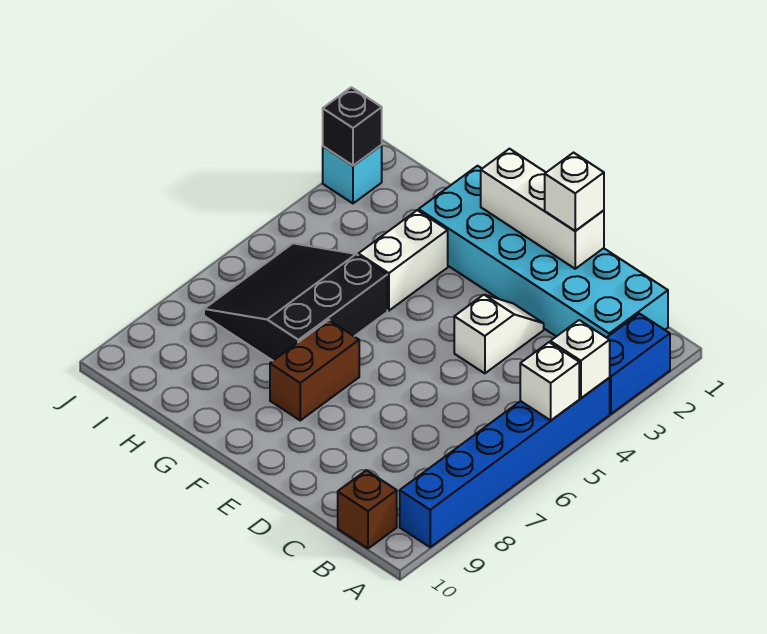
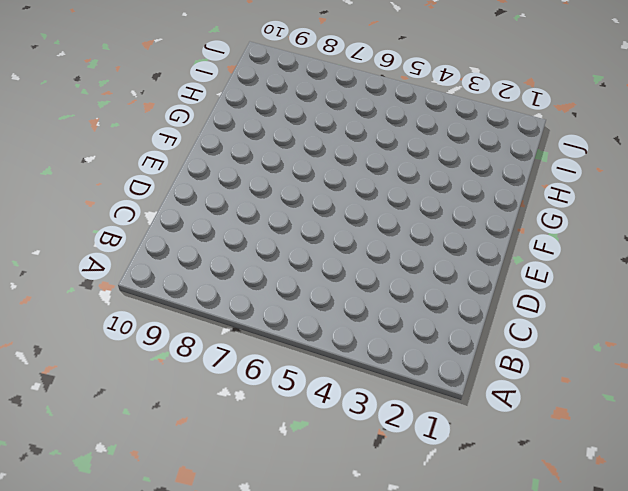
none -> blue brick A2:A3 level 1
none -> blue brick A4:A9 level 1
none -> cyan brick B1:G2 level 1

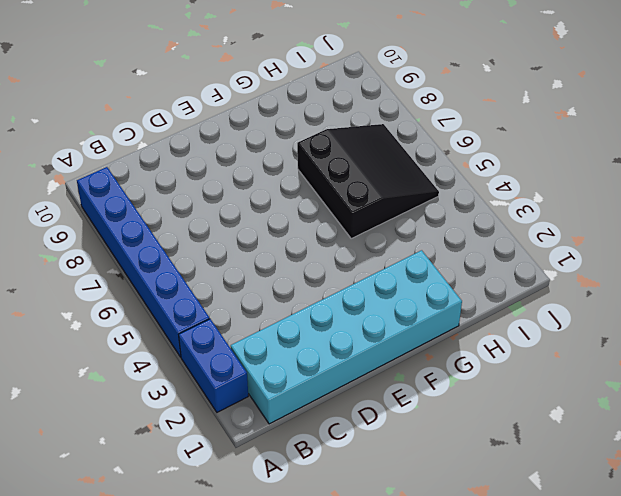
none -> brown brick B10 level 1
none -> white slope D3:D4 level 1 top 4
none -> brown brick F7:F8 level 1

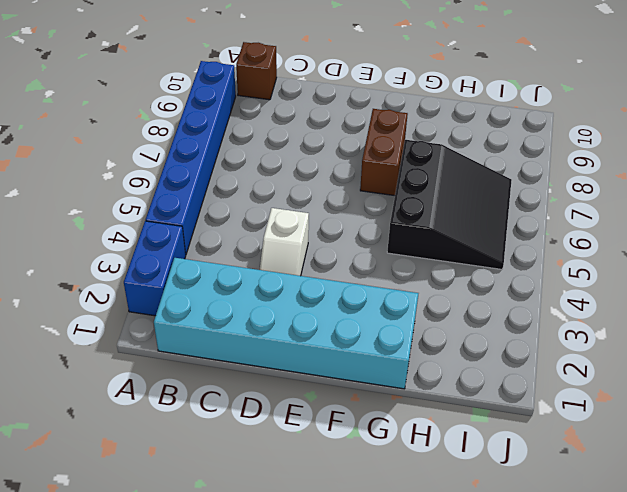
none -> white brick G3:G4 level 1
none -> cyan brick J2 level 1
none -> white brick A4 level 2

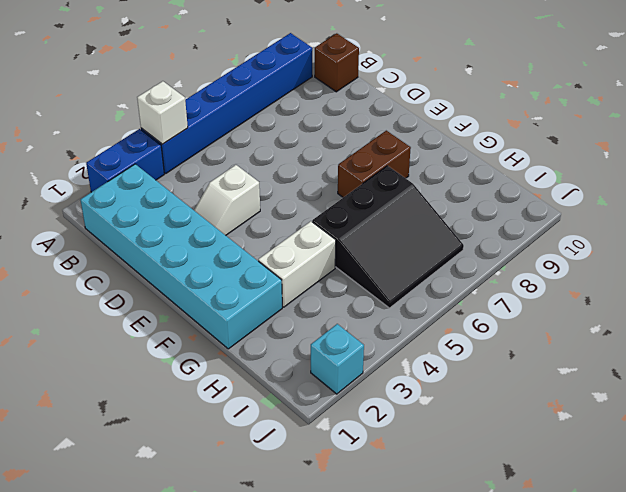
none -> white brick A5 level 2
none -> white brick D1:F1 level 2
none -> black brick J2 level 2

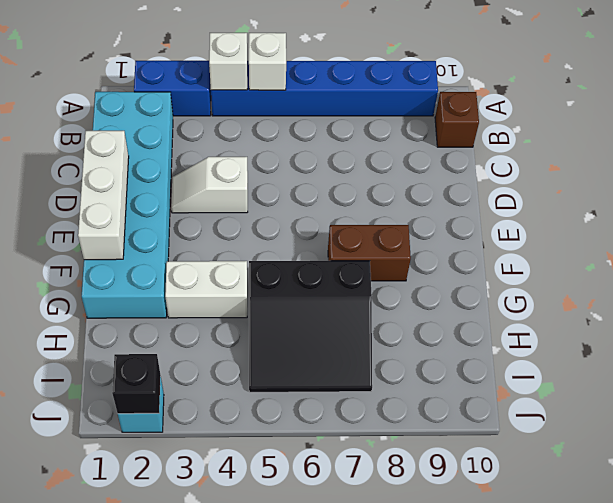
none -> white brick D1 level 3

